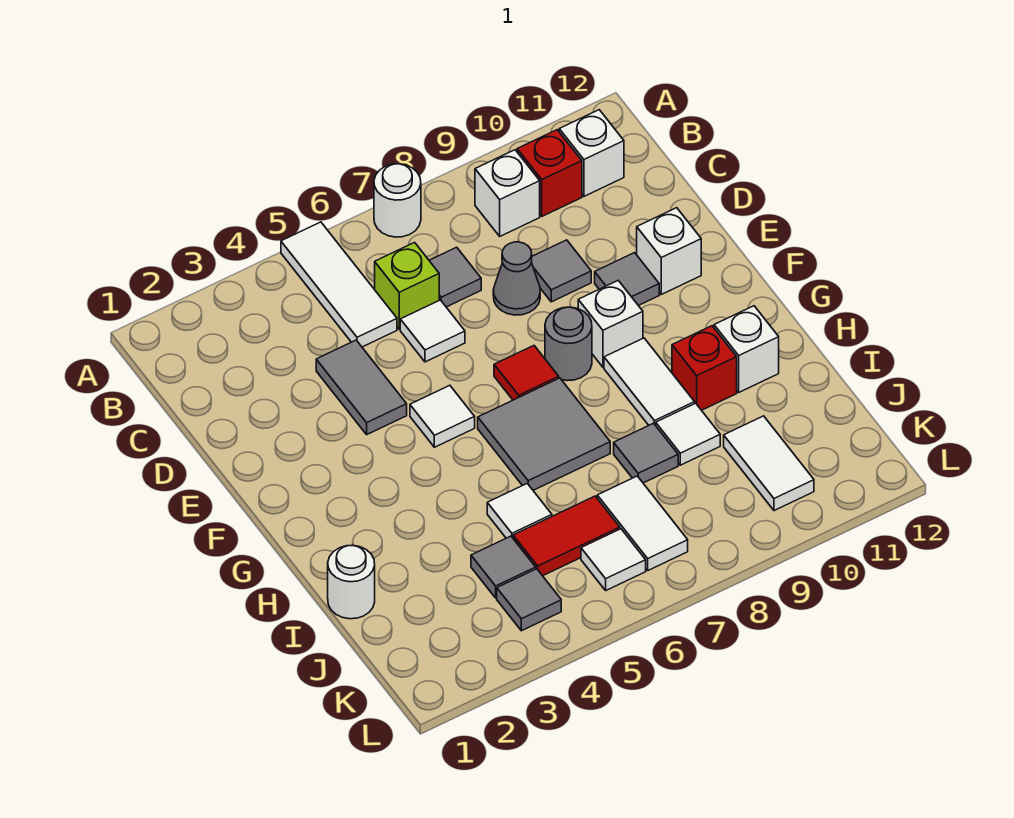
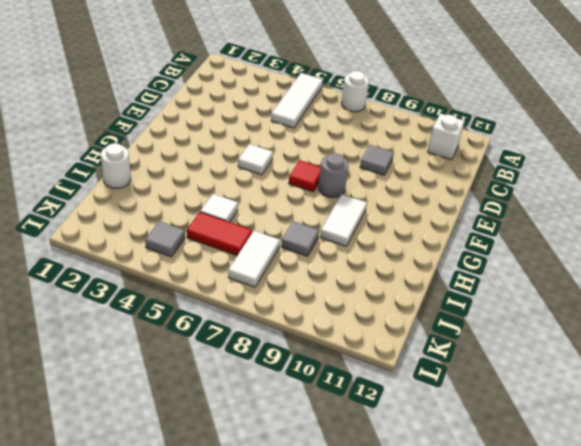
none -> white brick B9 level 1
none -> red brick B10 level 1
none -> lime brick C6 level 1
none -> grey tile C7 level 1

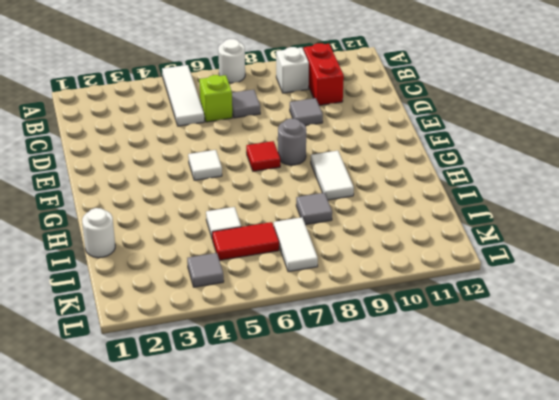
red brick B10:C10 level 1 -> red brick B10 level 1
none -> white brick B11 level 1
none -> grey tile D4:E4 level 1
none -> white tile D6 level 1
none -> grey cone D8 level 1

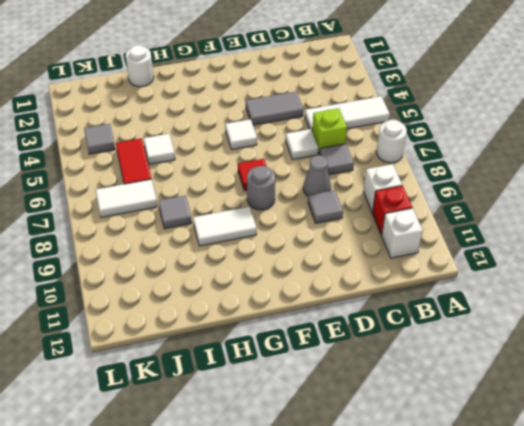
none -> grey tile E10 level 1
none -> white brick E11 level 1
none -> white brick F9 level 1
none -> grey tile G6:H7 level 1

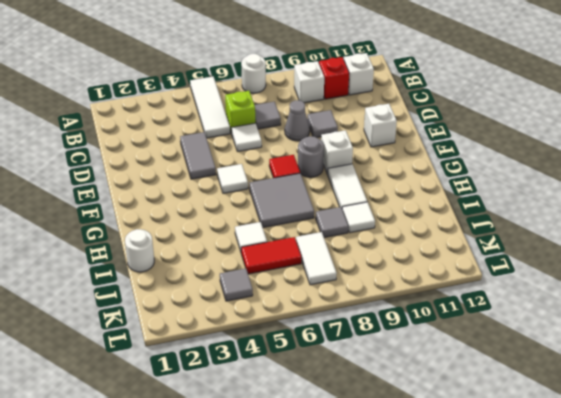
none -> grey tile E10 level 1
none -> red brick H10 level 1
none -> white brick H11 level 1
none -> grey tile J4 level 1

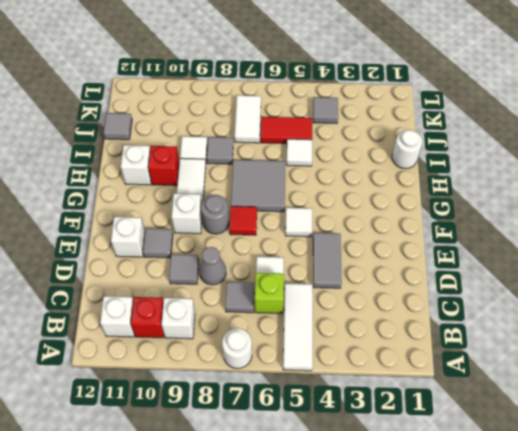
grey tile J12 level 1 -> grey tile J4 level 1
none -> white tile J10:K10 level 1
none -> white tile K6 level 1

